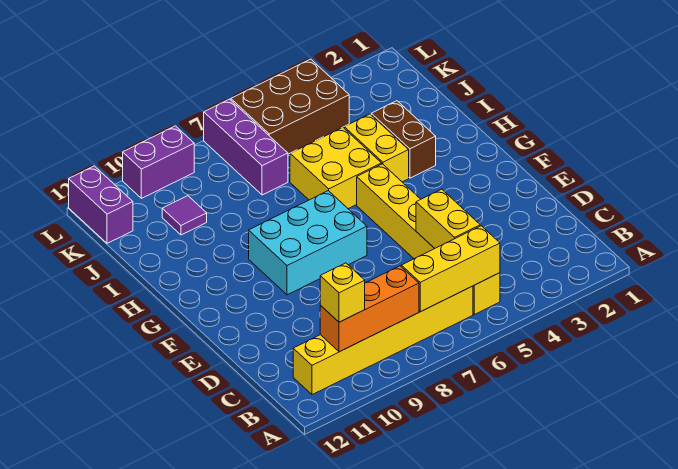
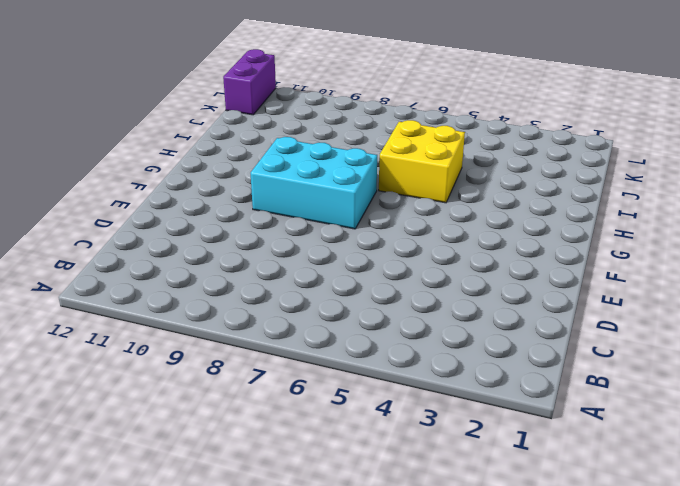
none -> yellow brick B5:G5 level 1
none -> yellow brick B6:B11 level 1
none -> brown brick H3:I3 level 1

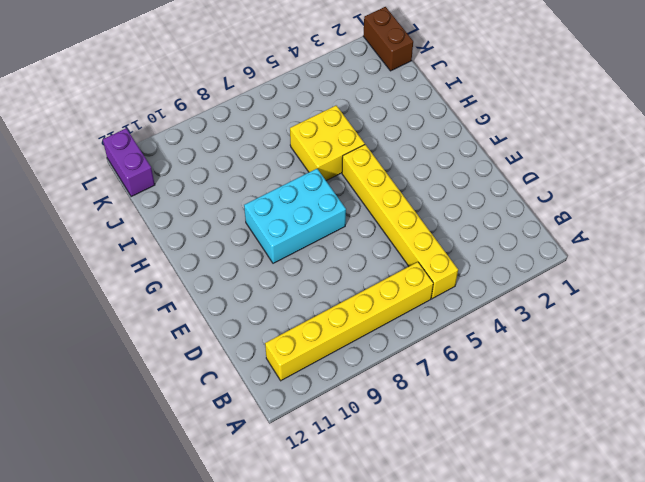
brown brick K1:L1 level 1 -> brown brick H3:I3 level 1
none -> yellow brick H4:I4 level 1
none -> purple brick J7:L7 level 1
none -> purple tile J10 level 1

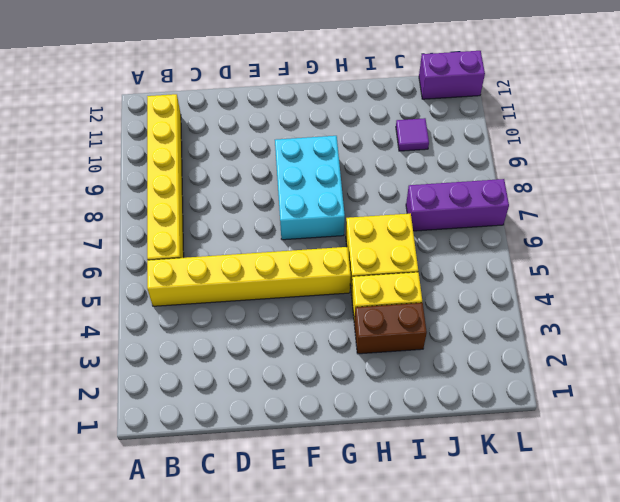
none -> brown brick K4:L6 level 1
none -> purple brick L9:L10 level 1
none -> yellow brick B5:B7 level 2

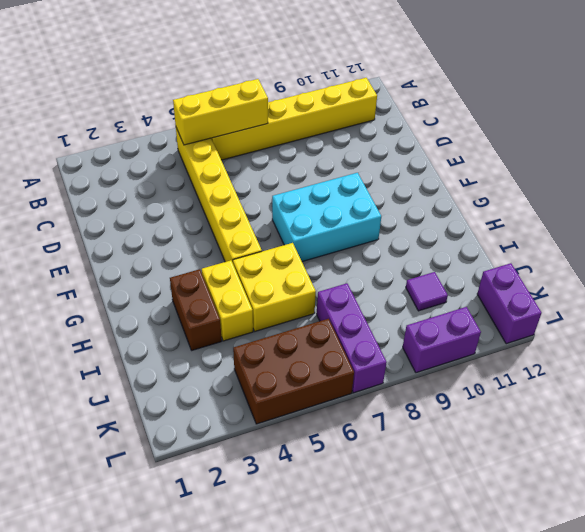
none -> orange brick B8:B10 level 2
none -> yellow brick C5:D5 level 2
none -> yellow brick B10 level 3

